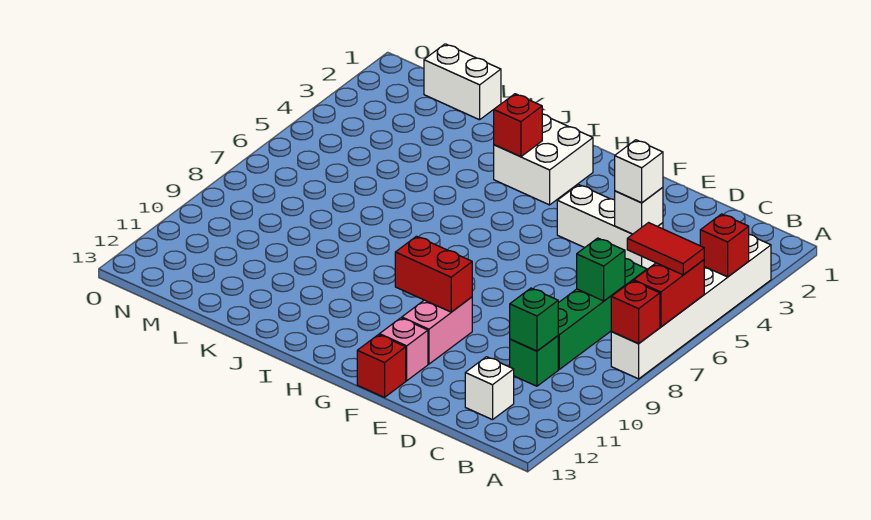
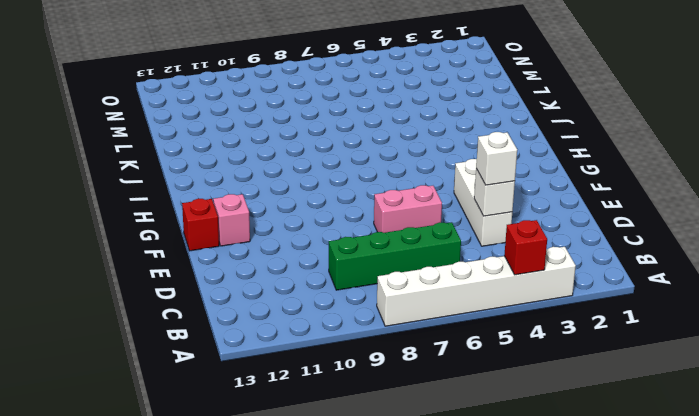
pink brick E6:E7 level 1 -> pink brick F10:F11 level 1
none -> green brick C10 level 1
none -> white brick C12 level 1
none -> white brick H2:I3 level 1

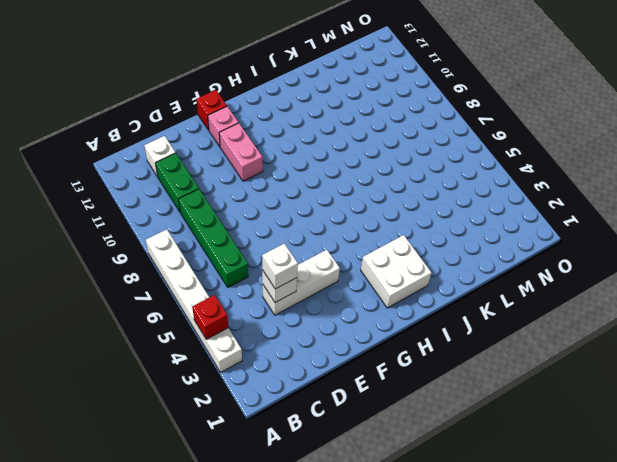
green brick C10:C11 level 1 -> green brick C10 level 1
none -> white brick L1:M1 level 1
none -> red brick A6:A7 level 2
none -> red brick A8 level 2

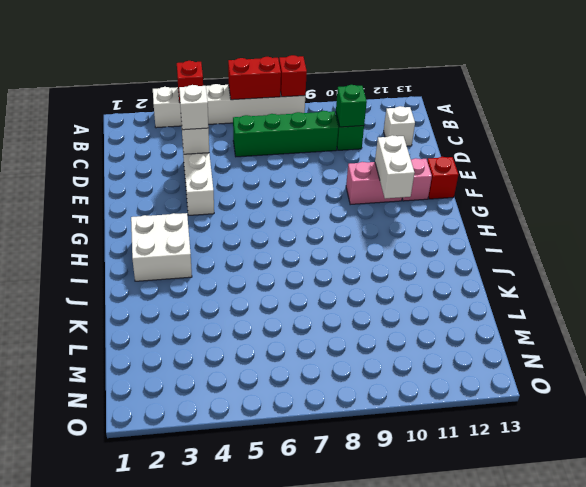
white brick F11:G11 level 2 -> white brick L1:M1 level 1
none -> green brick C7 level 2
none -> red brick F10:G10 level 2
none -> red brick I3 level 2

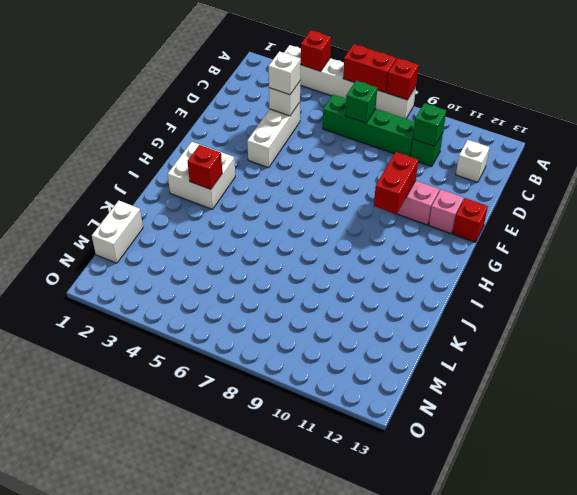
none -> red tile A6:B6 level 3

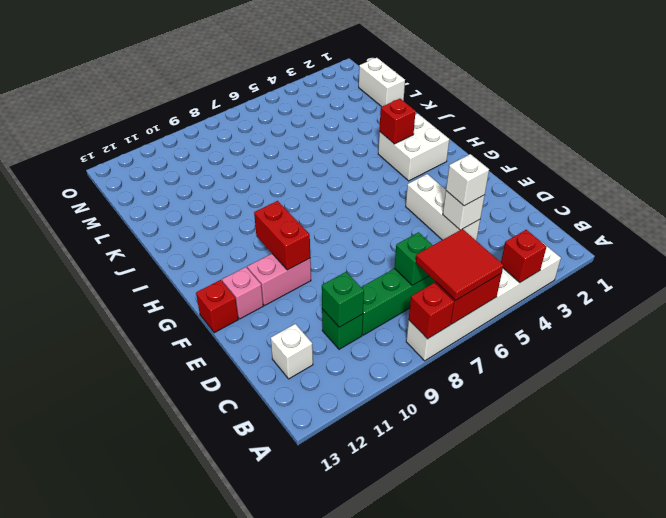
red tile A6:B7 level 3 -> red tile A6:B6 level 3

